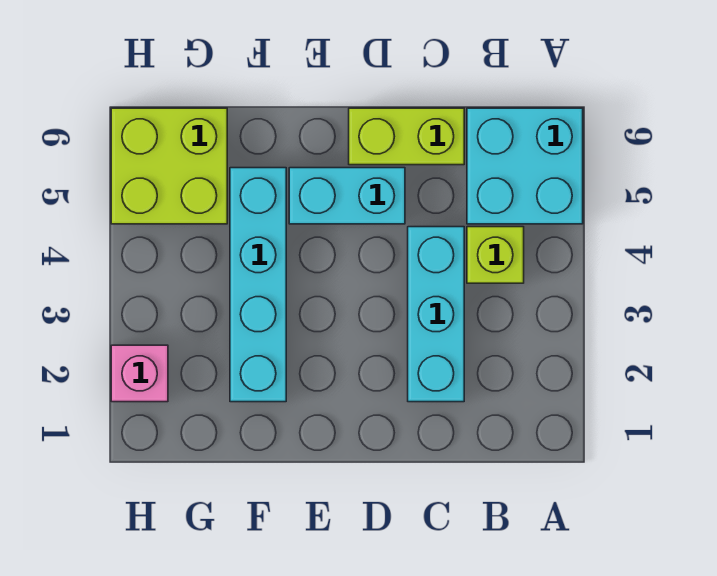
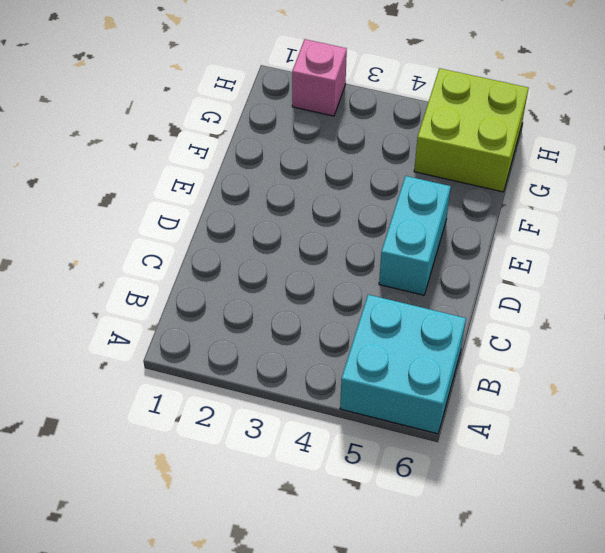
none -> lime brick B4 level 1
none -> cyan brick C2:C4 level 1

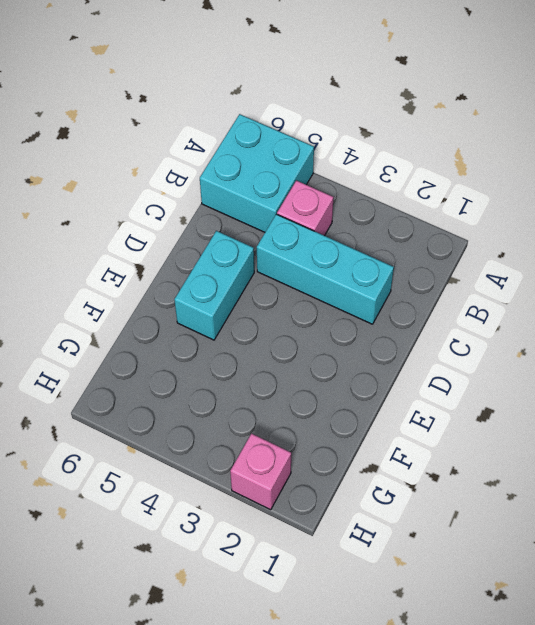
pink brick B4 level 1 -> lime brick B4 level 1
none -> lime brick C6:D6 level 1
none -> cyan brick F2:F5 level 1

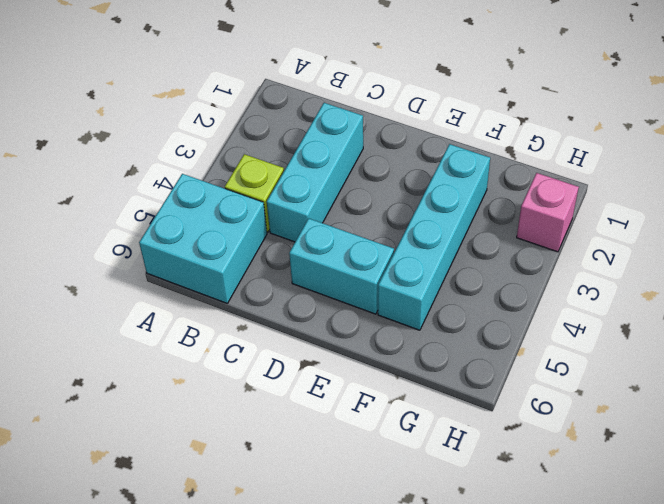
none -> lime brick C6:D6 level 1
none -> lime brick G5:H6 level 1

